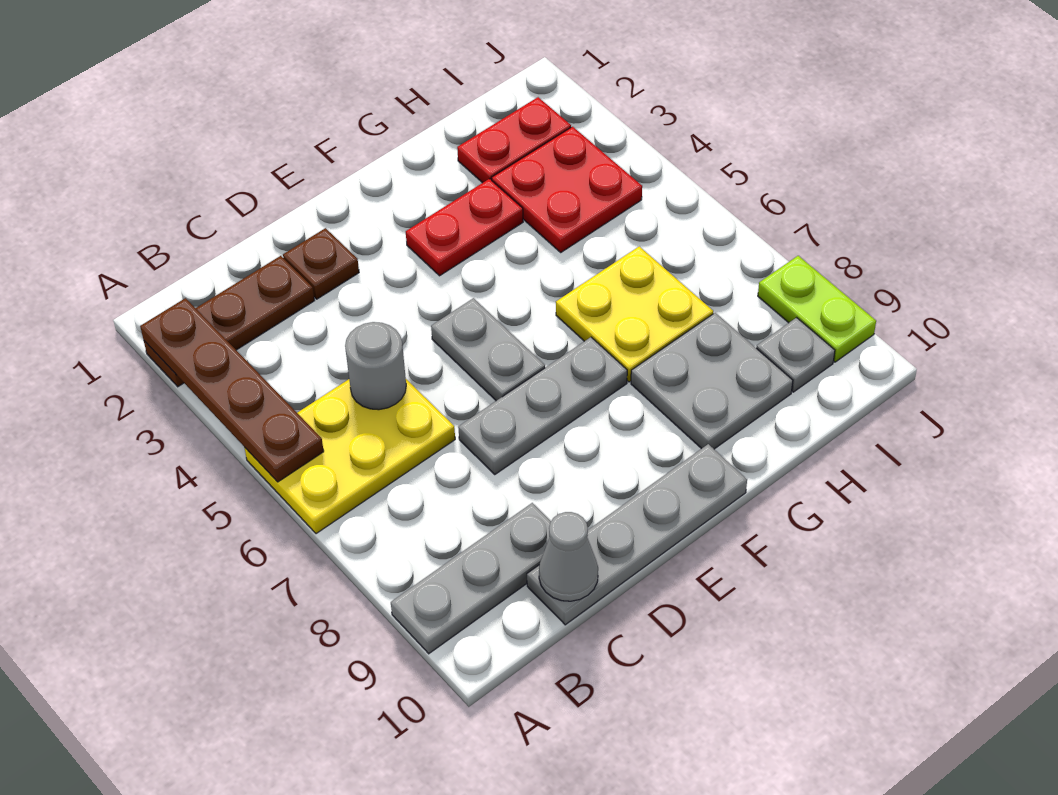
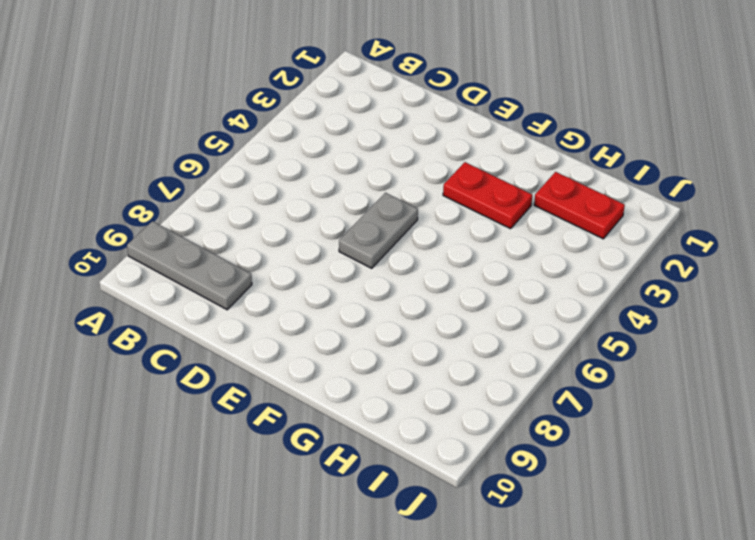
none -> brown plate A2:C2 level 1
none -> yellow plate A5:C6 level 1
none -> grey plate C10:F10 level 1

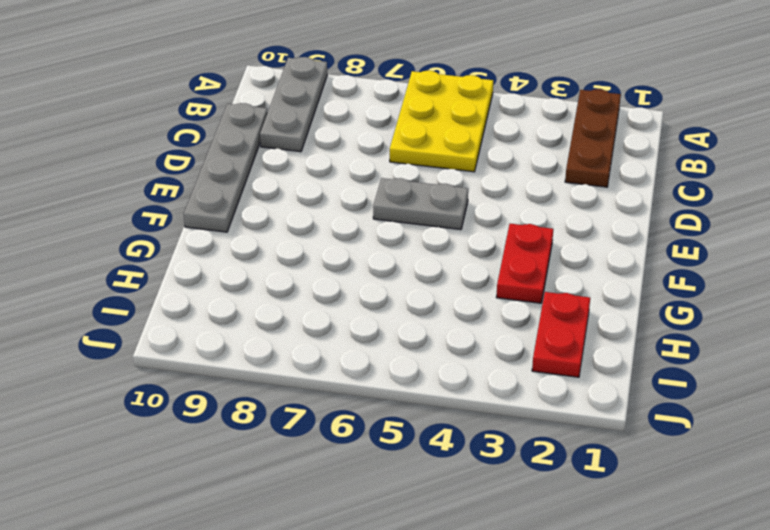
none -> brown plate D2 level 1
none -> grey plate D7:F7 level 1
none -> yellow plate G6:H7 level 1

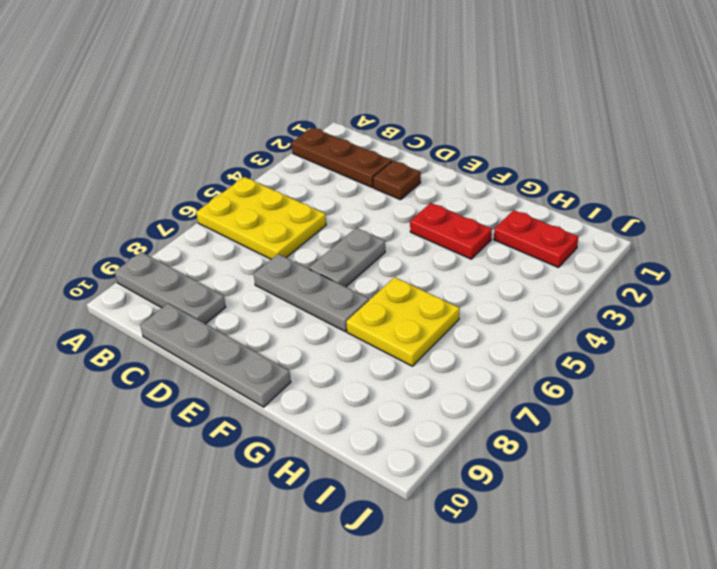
none -> grey plate G8:H9 level 1
none -> red plate H3:I4 level 1
none -> grey plate I9 level 1

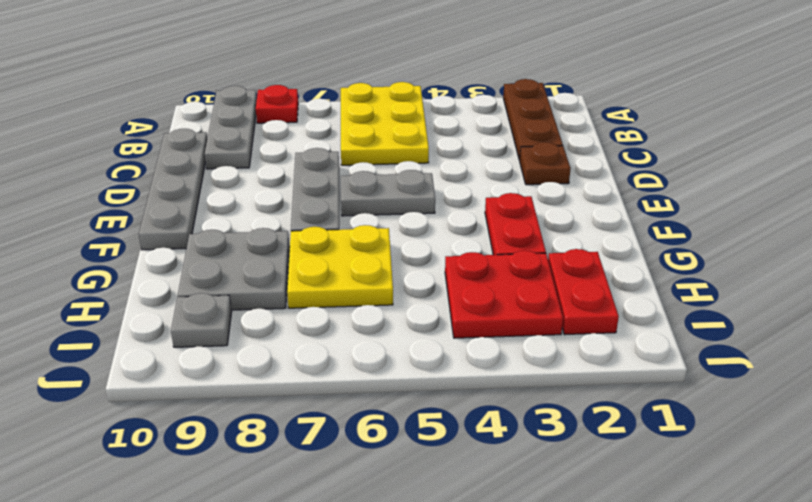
red plate A8 level 1 -> none
none -> lime plate J8:J9 level 1
none -> brown plate A2:A5 level 2
none -> grey round brick C5 level 2

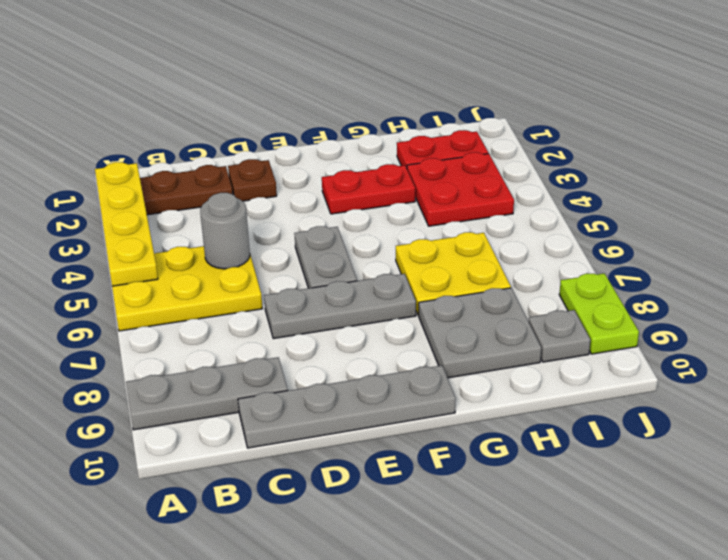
yellow plate A2:A5 level 2 -> brown plate A2:A5 level 2
none -> grey cone C10 level 2

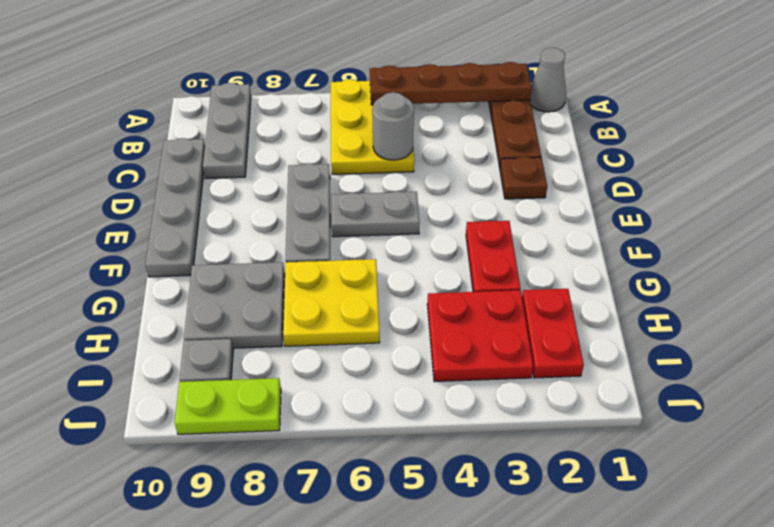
grey cone A1 level 1 -> grey cone C10 level 2

